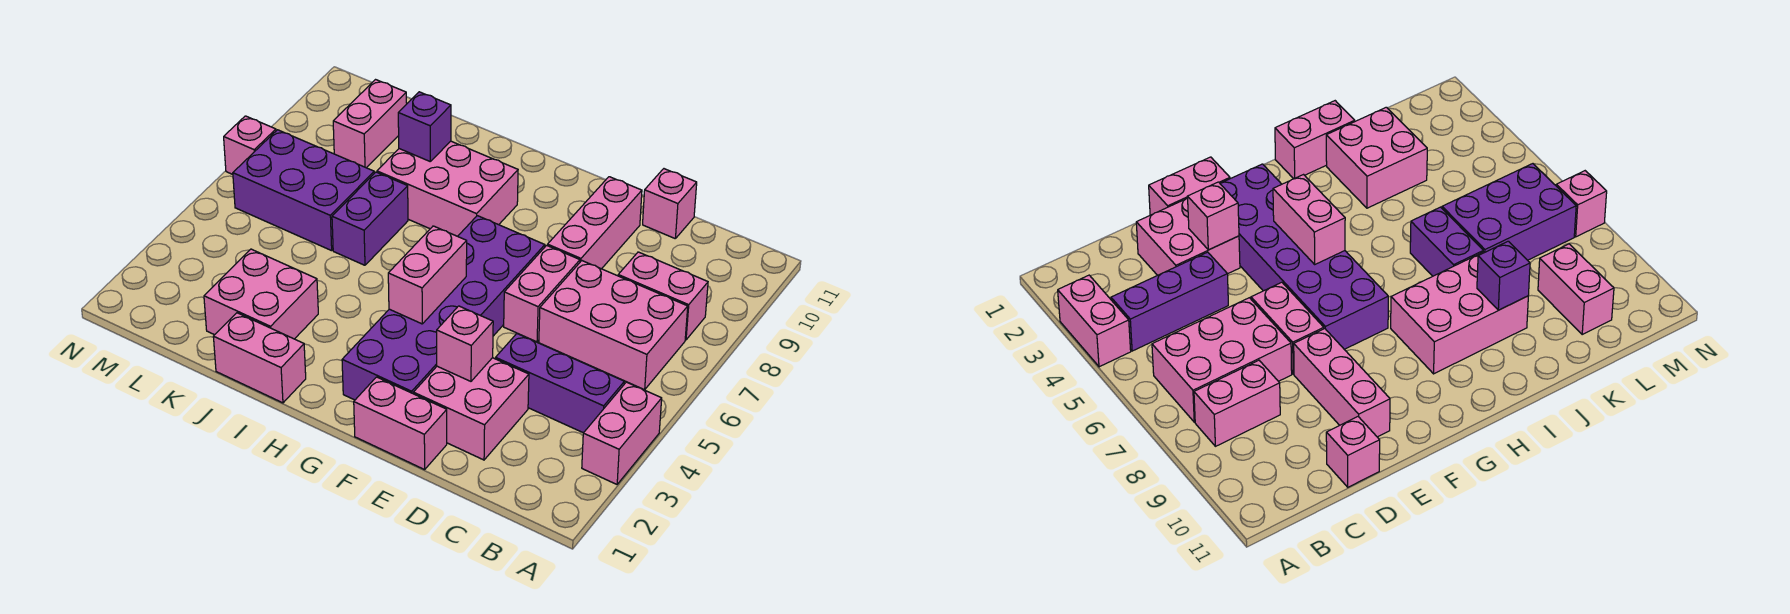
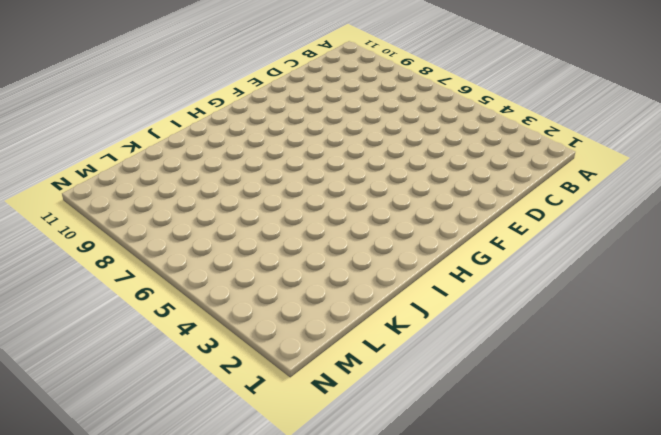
none -> pink brick A3:A4 level 1
none -> purple brick B4:D4 level 1
none -> pink brick B6:D7 level 1

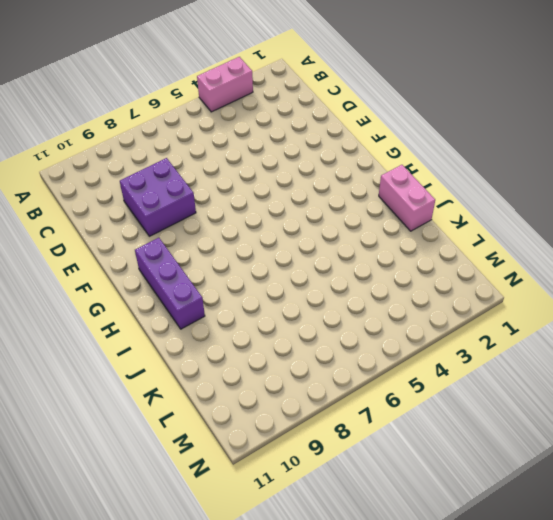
purple brick D8:E9 level 1 -> pink brick E8:E10 level 1
purple brick G10:I10 level 1 -> purple brick B4:D4 level 1
none -> pink brick B6:D7 level 1
none -> pink brick B8:C8 level 1
none -> pink brick D2:E3 level 1

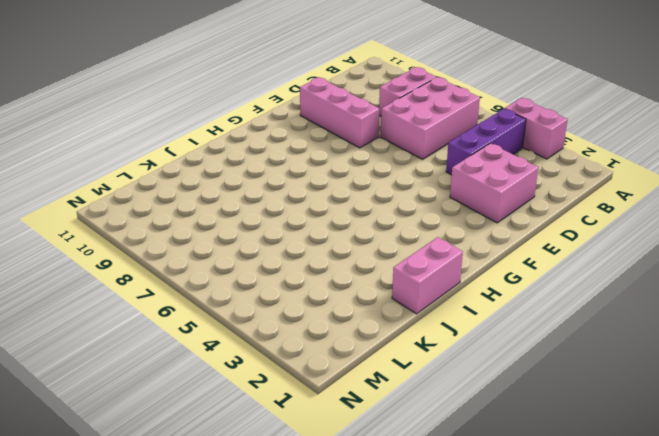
none -> pink brick D11 level 1
none -> pink brick E1:F1 level 1
none -> pink brick E6:E7 level 1

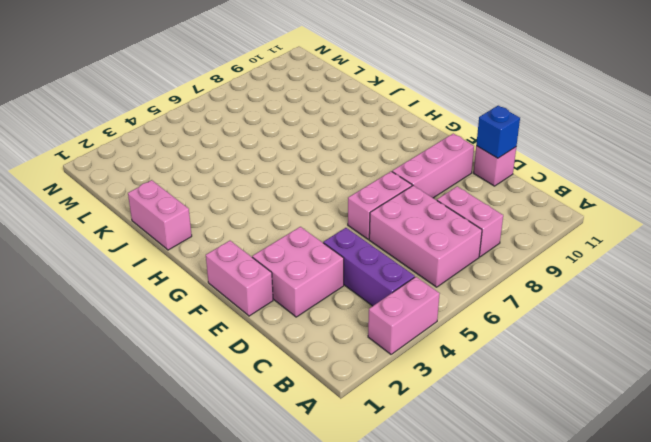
blue brick D11 level 2 -> none
none -> purple brick F2:G7 level 1
none -> pink brick H8:J9 level 1
none -> pink brick J2:K3 level 1

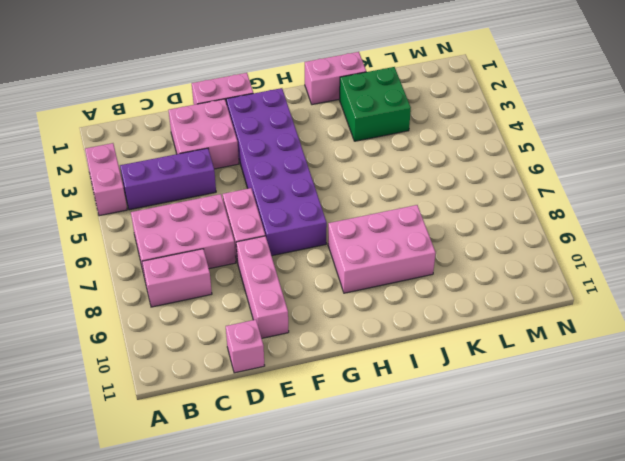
green brick J2:K3 level 1 -> pink brick J2:K3 level 1
none -> purple brick J6:J7 level 1
none -> purple brick K6:M7 level 1
none -> pink brick L9:L10 level 1

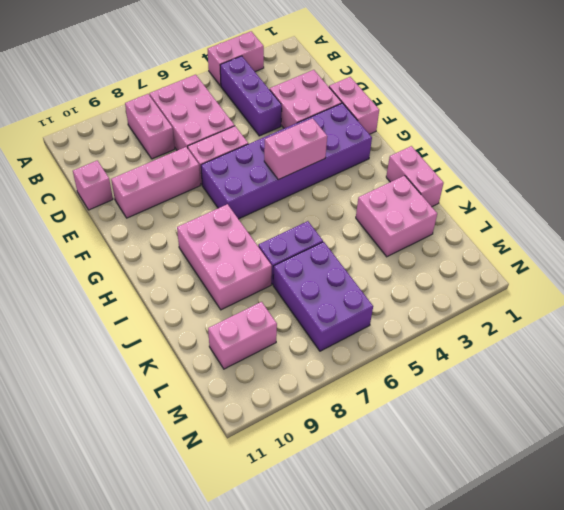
none -> pink brick N7 level 1
none -> pink brick E3 level 2
none -> purple brick J9 level 2

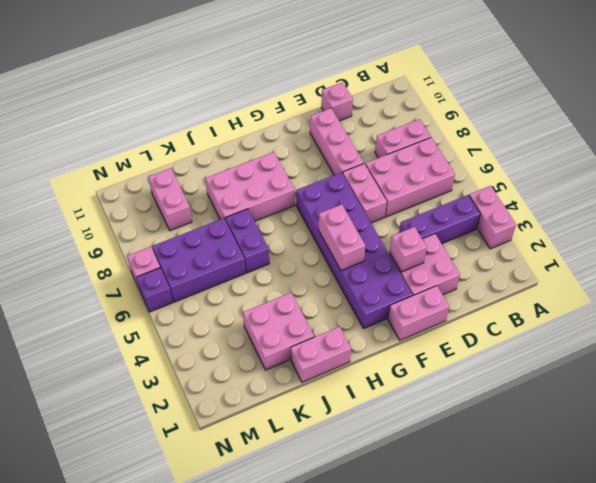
purple brick N6 level 1 -> purple brick J9 level 2

